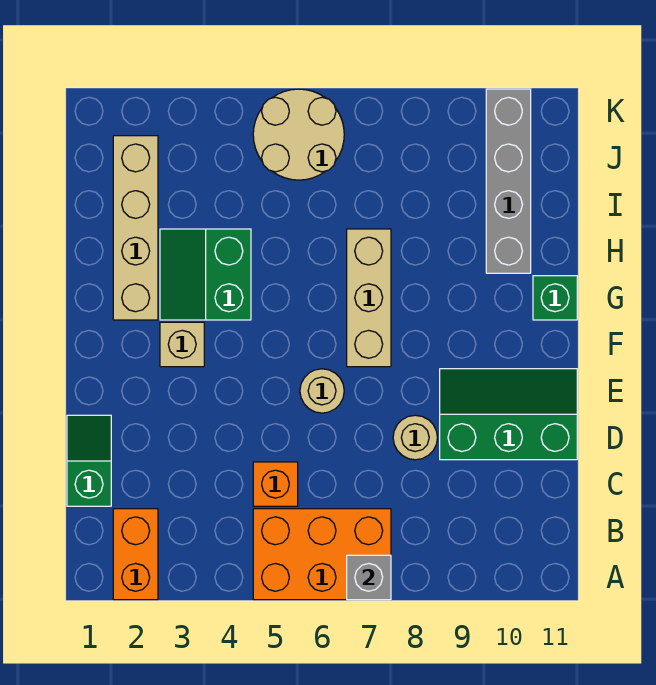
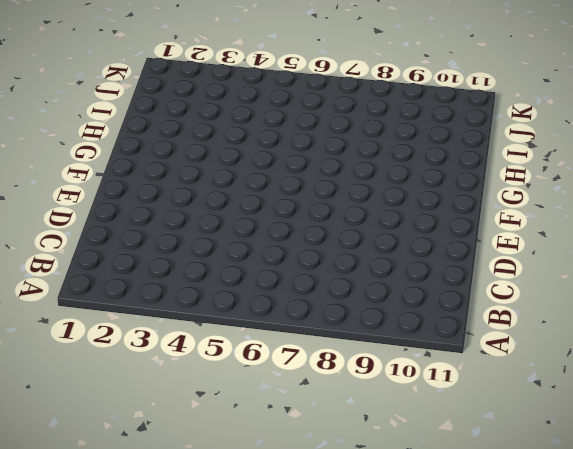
none -> orange brick A2:B2 level 1
none -> orange brick A5:B7 level 1
none -> green slope C1:D1 level 1 top C

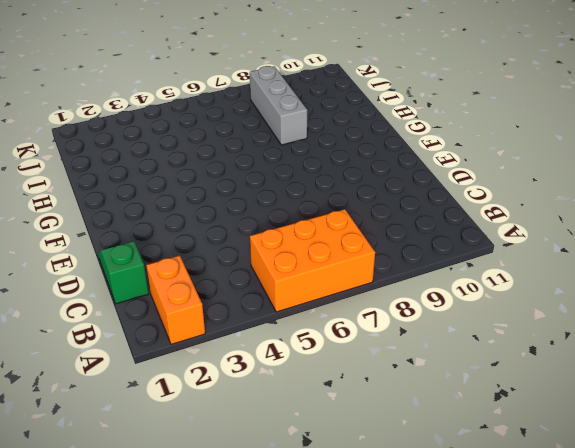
grey brick H8:J8 level 1 -> none
none -> orange brick C5 level 1
none -> tan round brick D8 level 1
none -> green slope D9:E11 level 1 top D

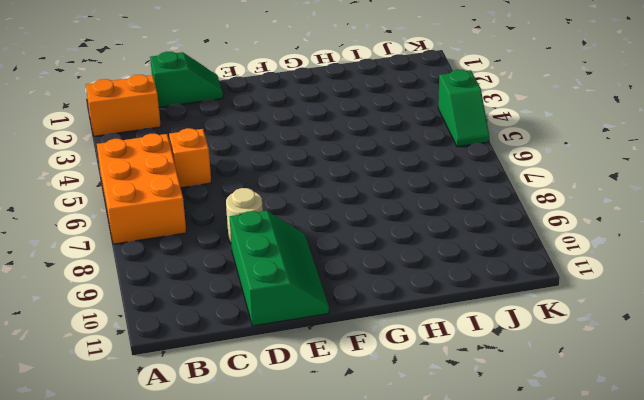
green slope K4:K5 level 1 top 4 -> tan round brick J5:K6 level 1
none -> tan round brick E6 level 1
none -> tan brick F3 level 1
none -> tan brick F7:H7 level 1

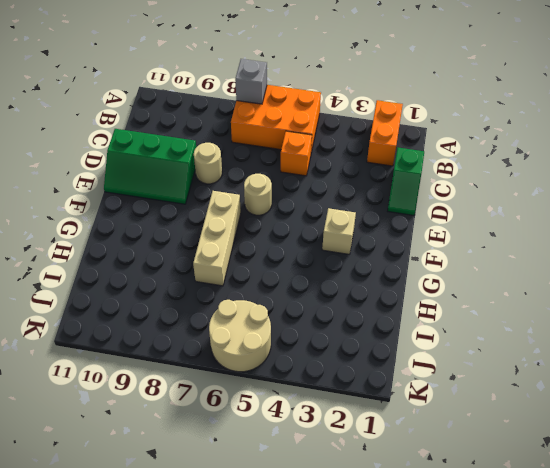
none -> tan brick G2:J2 level 1
none -> green slope G3:H4 level 1 top 4
none -> green brick G11 level 1

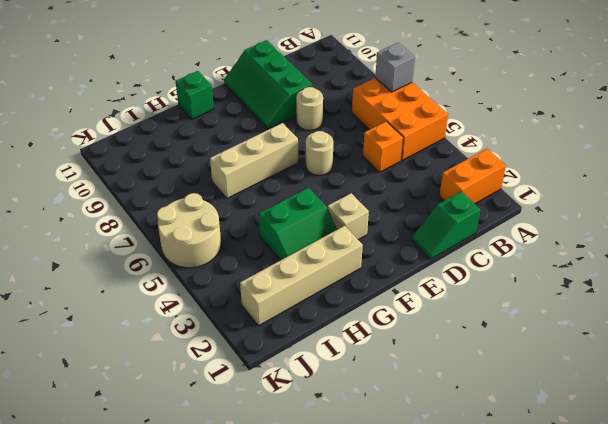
none -> grey brick H10:K10 level 1

